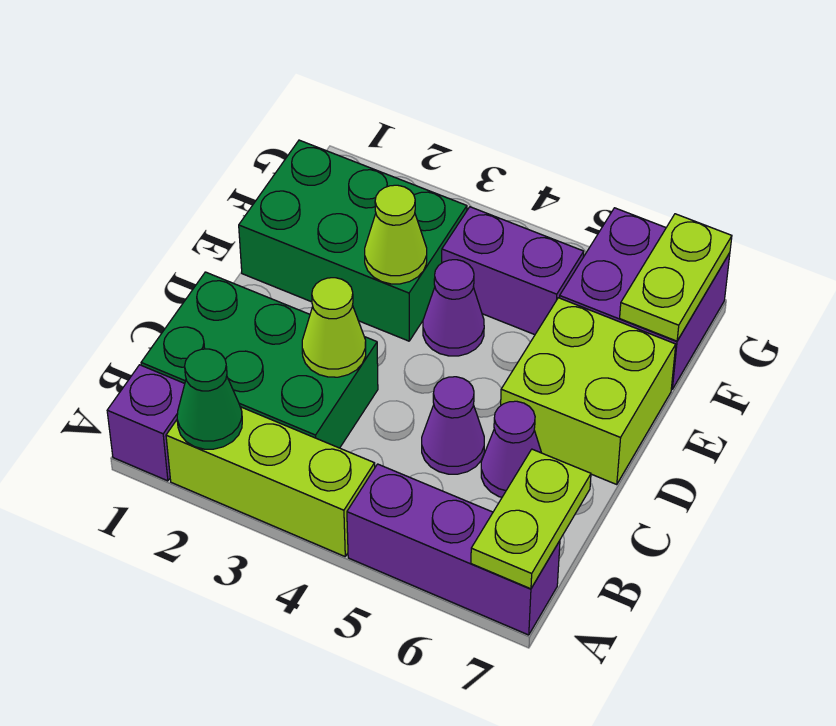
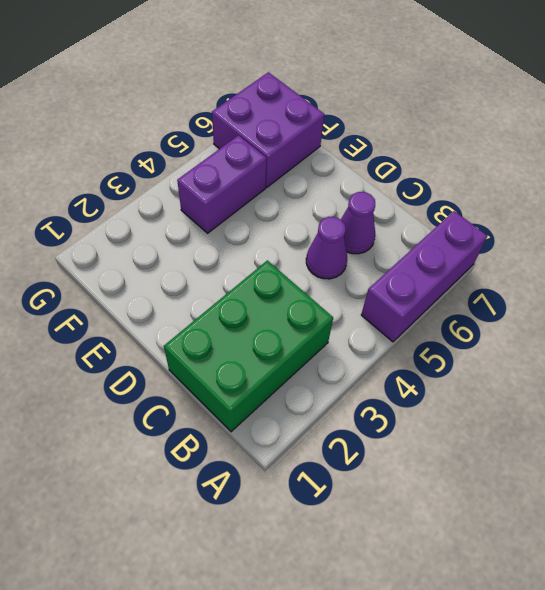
none -> purple brick A1 level 1
none -> lime brick A2:A4 level 1
none -> lime brick D6:E7 level 1

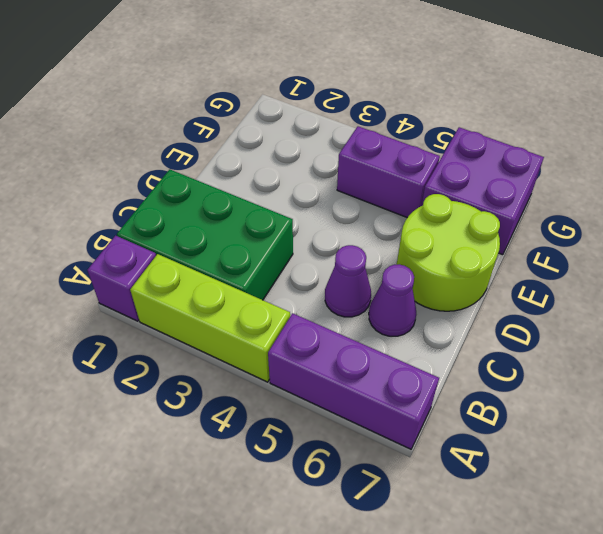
lime round brick D6:E7 level 1 -> lime brick D6:E7 level 1
none -> green brick E1:F3 level 1
none -> purple cone E4 level 1
none -> green cone A2 level 2

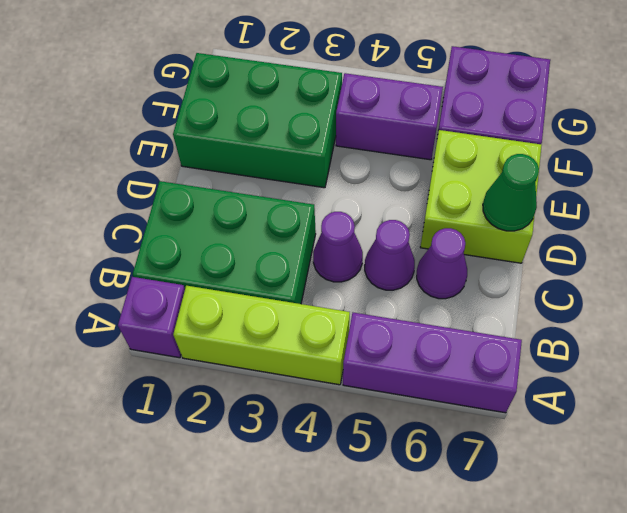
purple cone C4 level 1 -> purple cone E4 level 1
green cone D7 level 2 -> green cone A2 level 2
none -> lime plate A7:B7 level 2
none -> lime cone C3 level 2
none -> lime cone E3 level 2

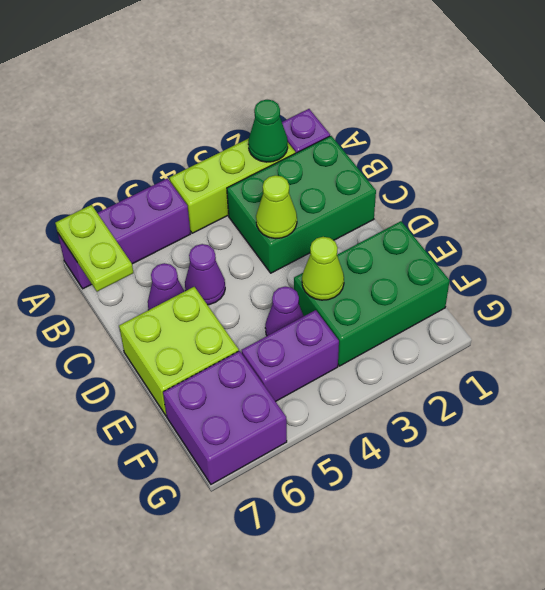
none -> lime plate F7:G7 level 2

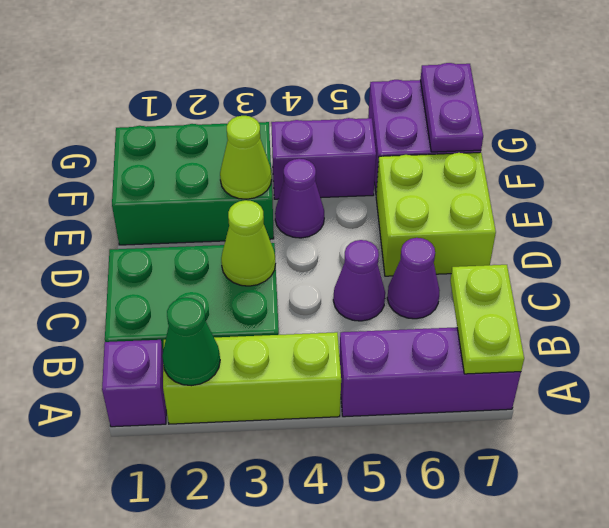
purple plate F7:G7 level 2 -> lime plate F7:G7 level 2

